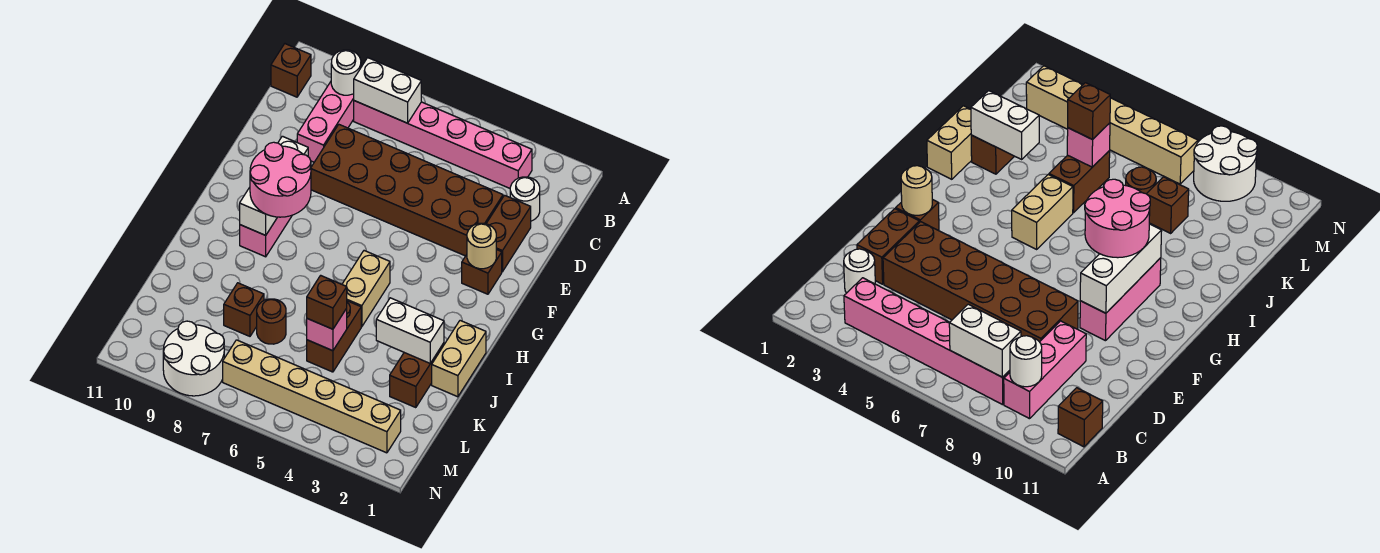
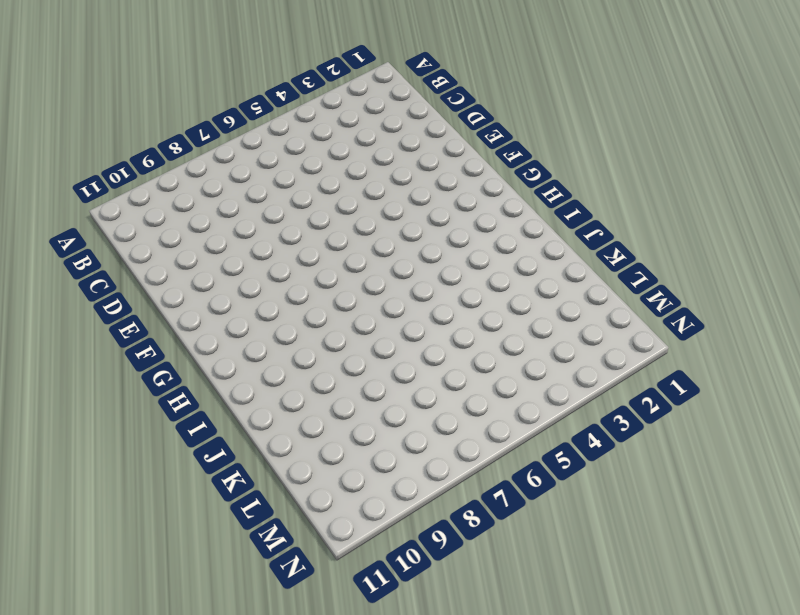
none -> pink brick B3:B8 level 1
none -> pink brick B9:D9 level 1
none -> brown brick B11 level 1

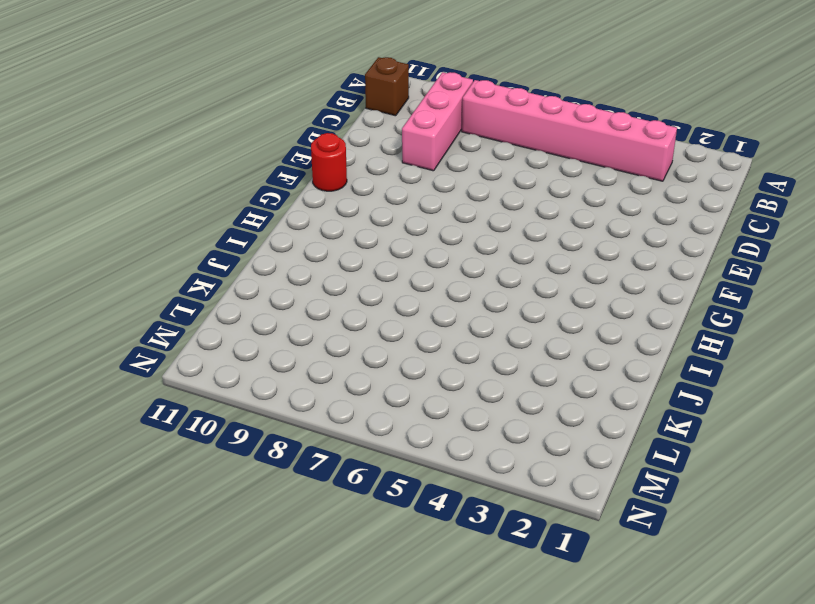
red round brick F11 level 1 -> none
none -> white round brick C2 level 1
none -> brown brick D2:E2 level 1
none -> brown brick D3:E8 level 1

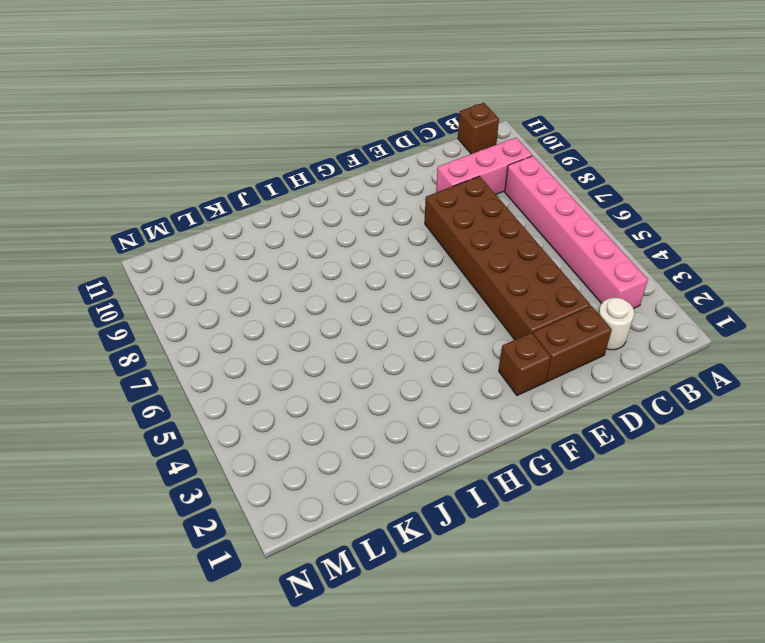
none -> pink brick F9:H9 level 1
none -> tan brick H5:I5 level 1
none -> tan brick I1:J1 level 1

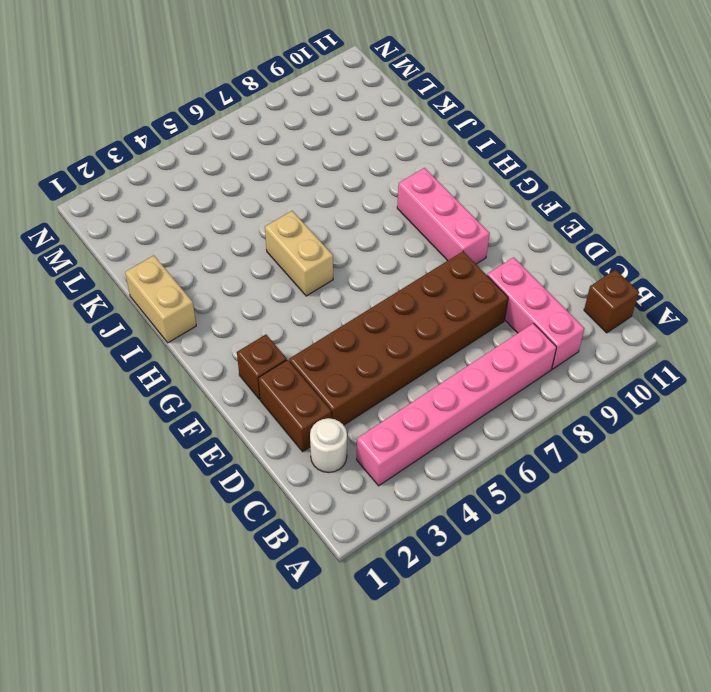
none -> brown brick J2:K2 level 1
none -> brown brick J5:K5 level 1
none -> brown round brick K7 level 1

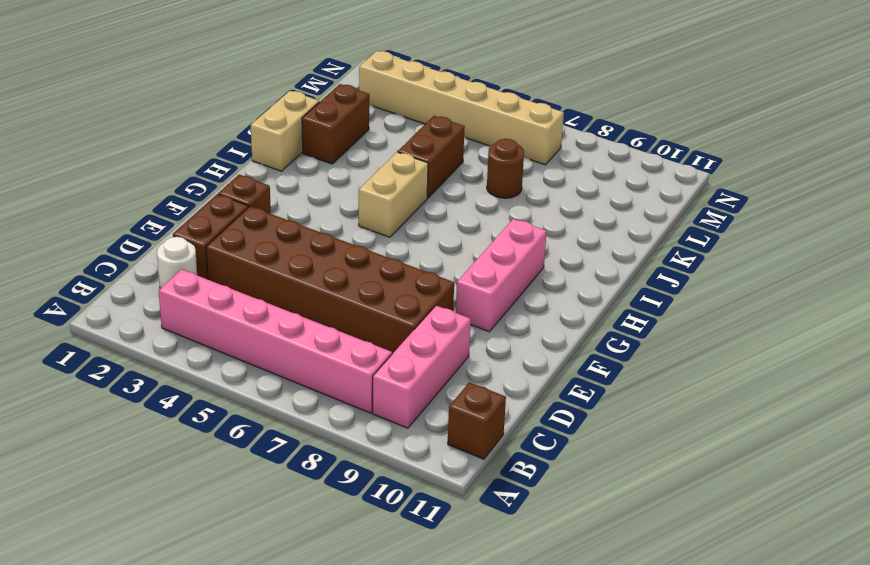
none -> brown brick K8 level 1
none -> white round brick M8:N9 level 1
none -> white brick B7:B8 level 2

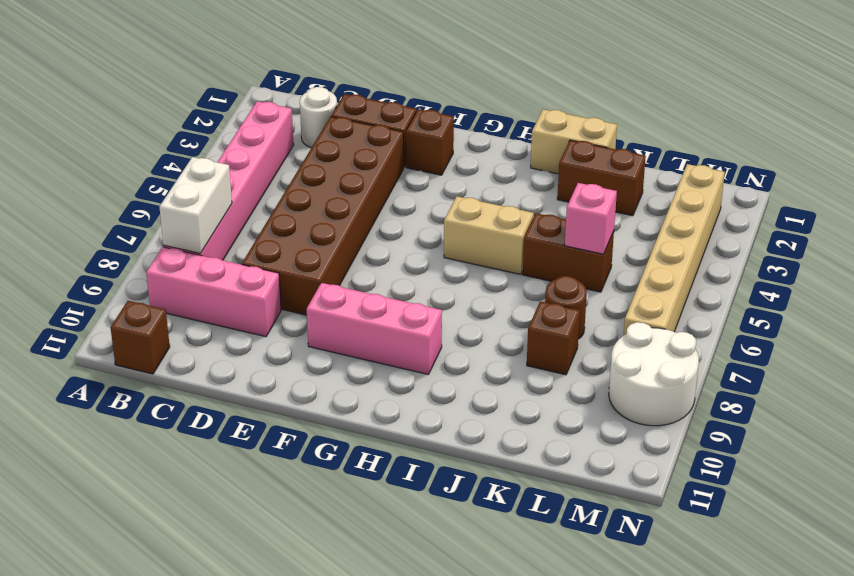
none -> white round brick B9 level 2
none -> tan round brick F2 level 2
none -> white brick F9:H9 level 2

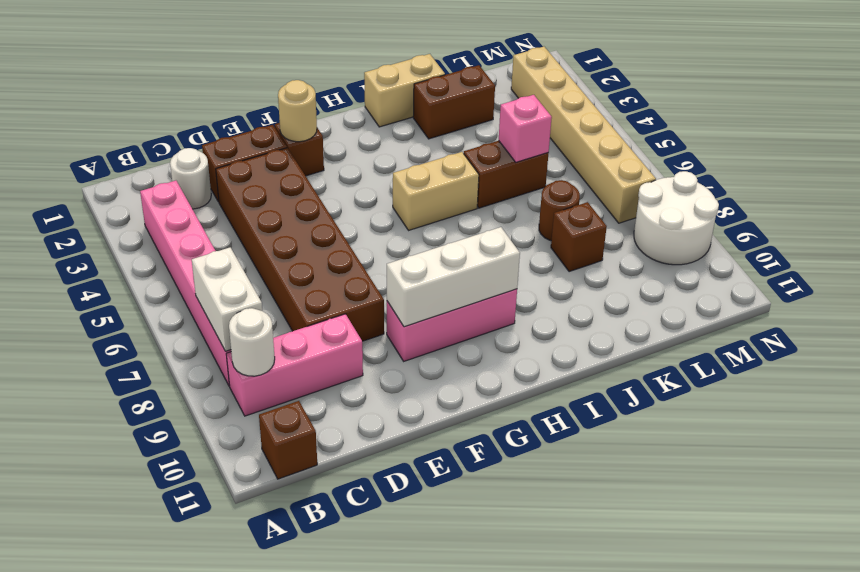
none -> white brick J2:J3 level 2
none -> pink round brick G8:H9 level 3
none -> brown brick K5 level 3

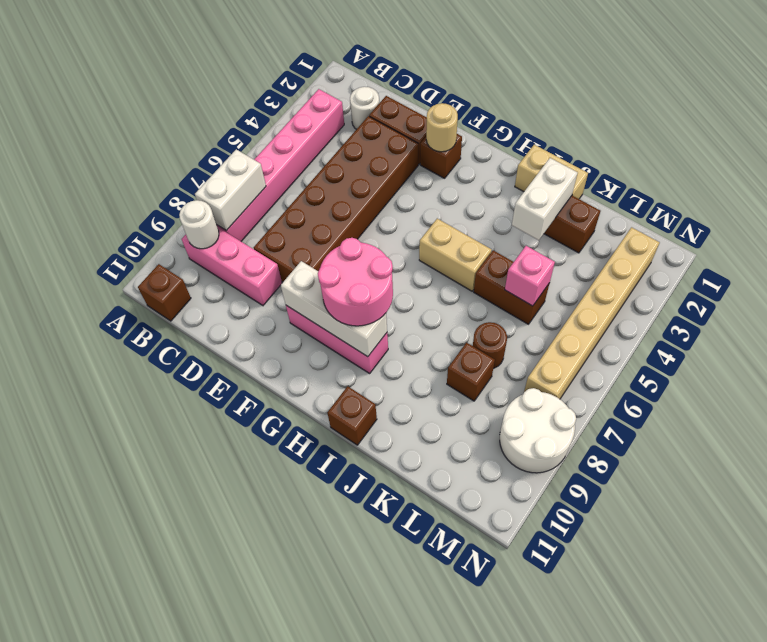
brown brick I11 level 1 -> brown brick K5 level 3

